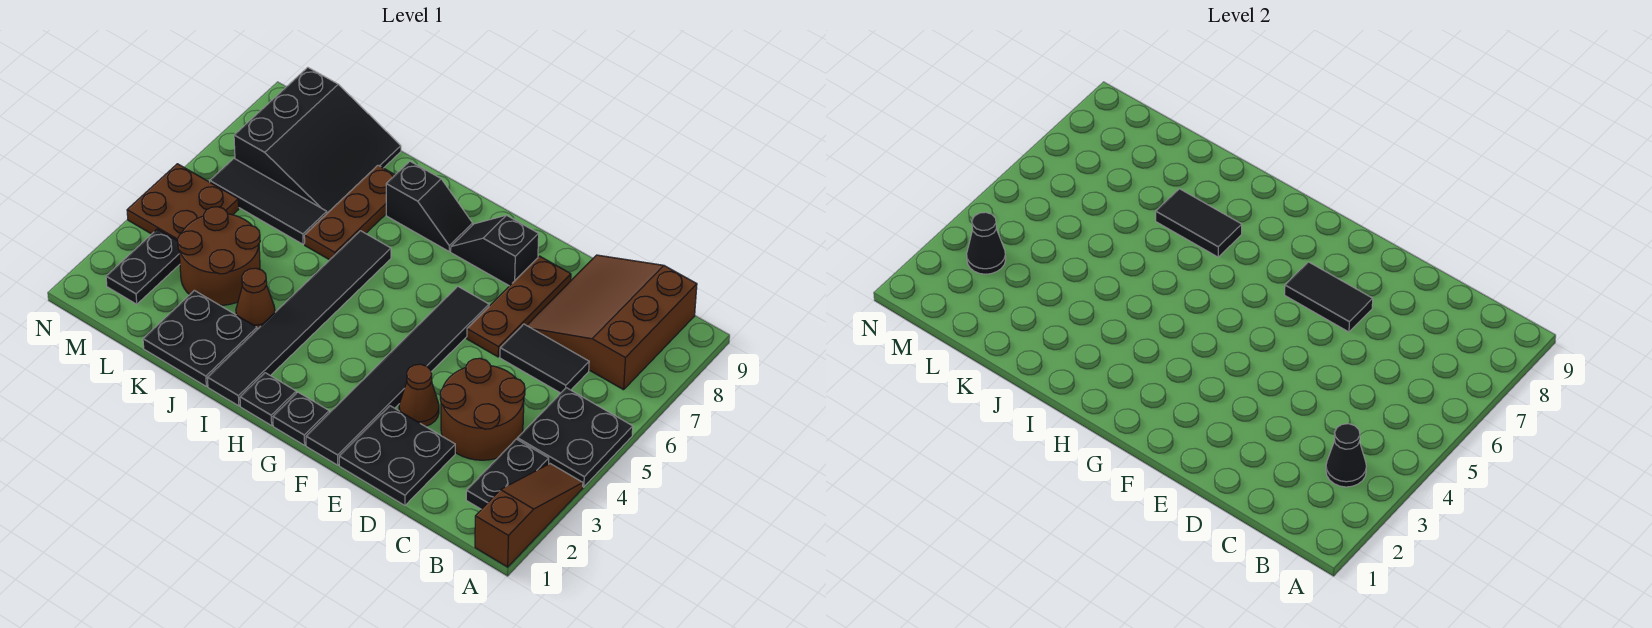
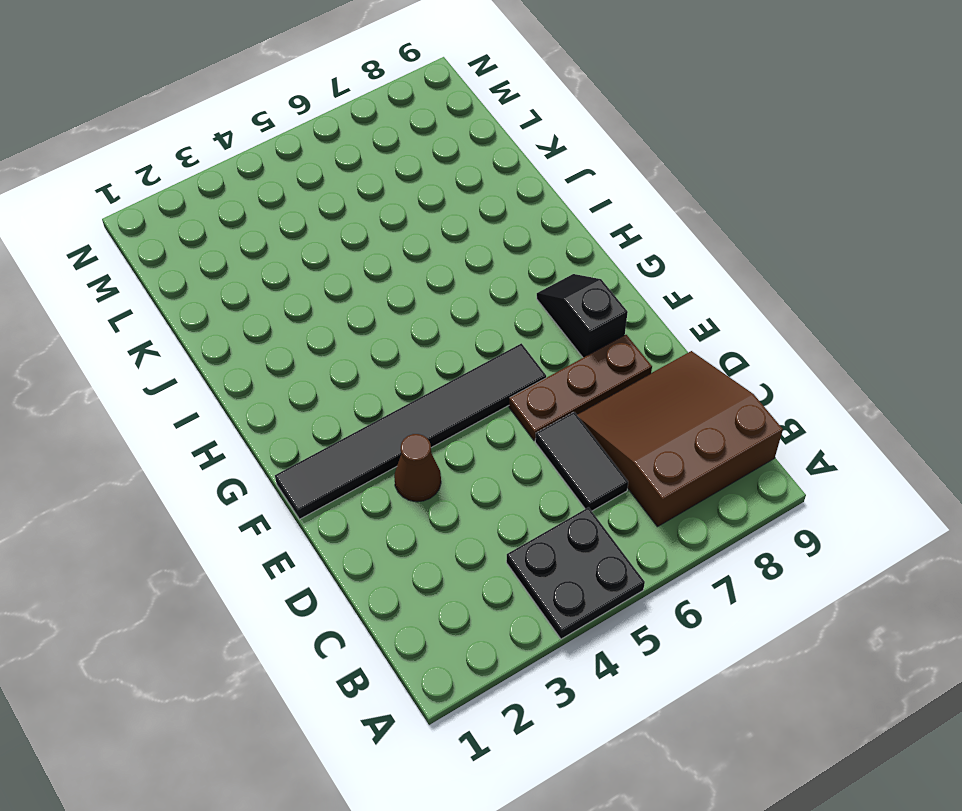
none -> brown slope A1:A3 level 1 top 1
none -> black plate B2:B3 level 1
none -> brown round brick C3:D4 level 1

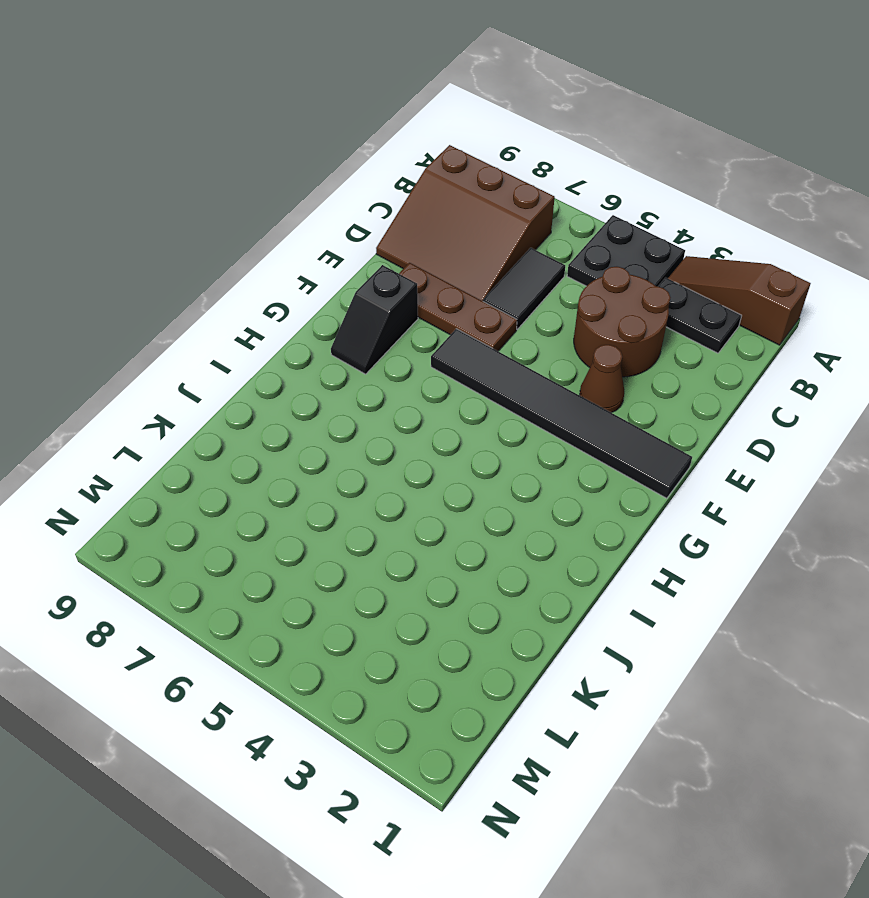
none -> black plate D1:E2 level 1
none -> black plate G1 level 1
none -> black plate H1 level 1

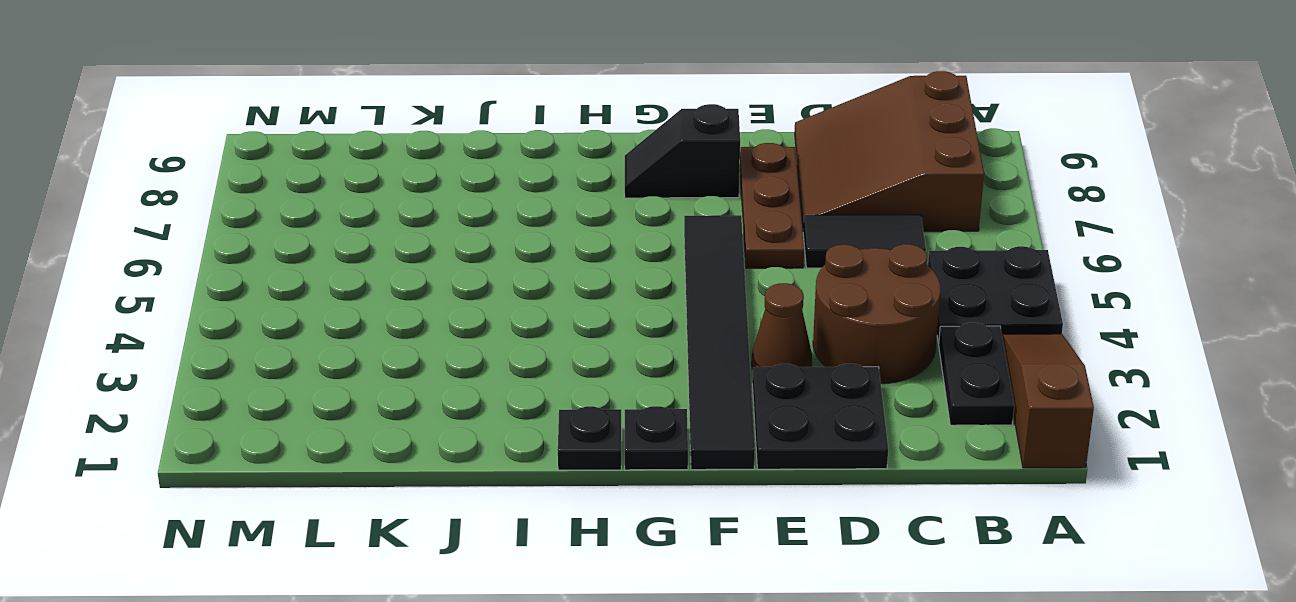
none -> black slope H8:I8 level 1 top I
none -> black tile I1:I6 level 1
none -> black plate J1:K2 level 1

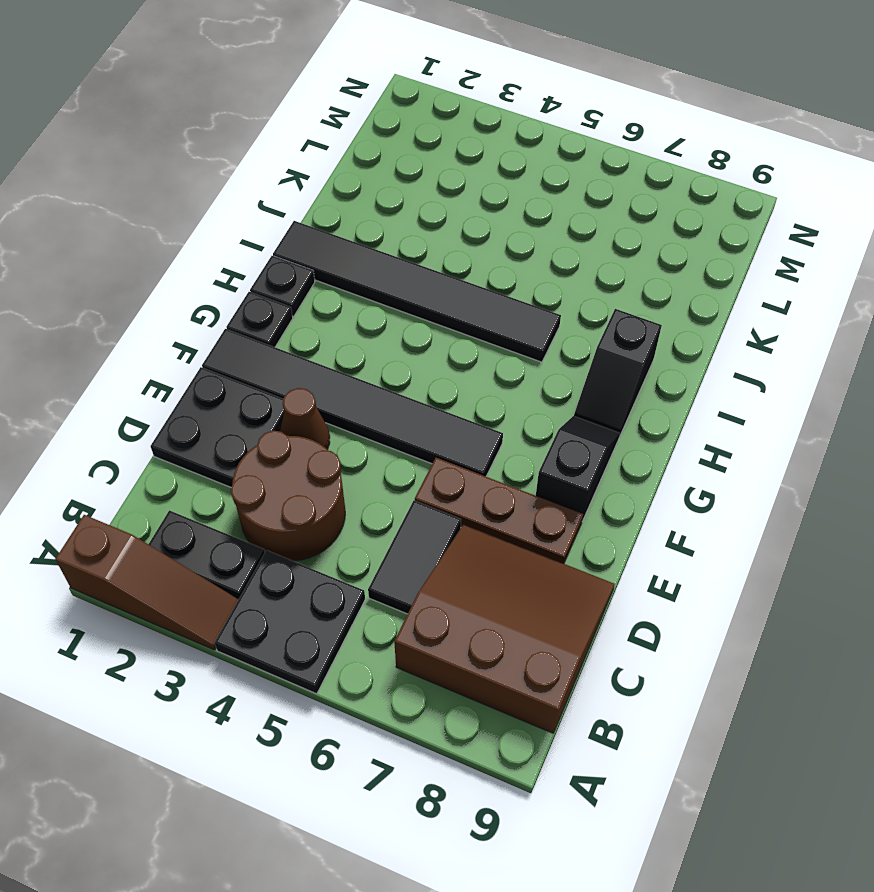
none -> black plate J1:K2 level 1
none -> brown cone J3 level 1
none -> brown plate J6:J8 level 1

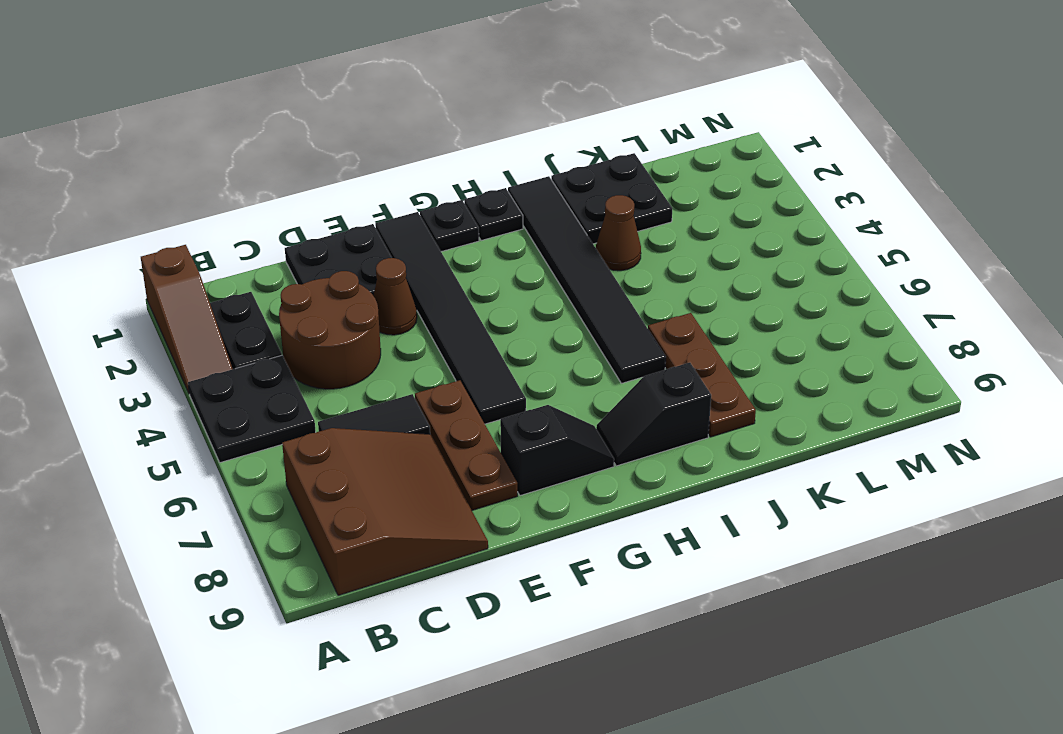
none -> brown round brick K3:L4 level 1
none -> black tile K6:M6 level 1
none -> black slope K7:M9 level 1 top M

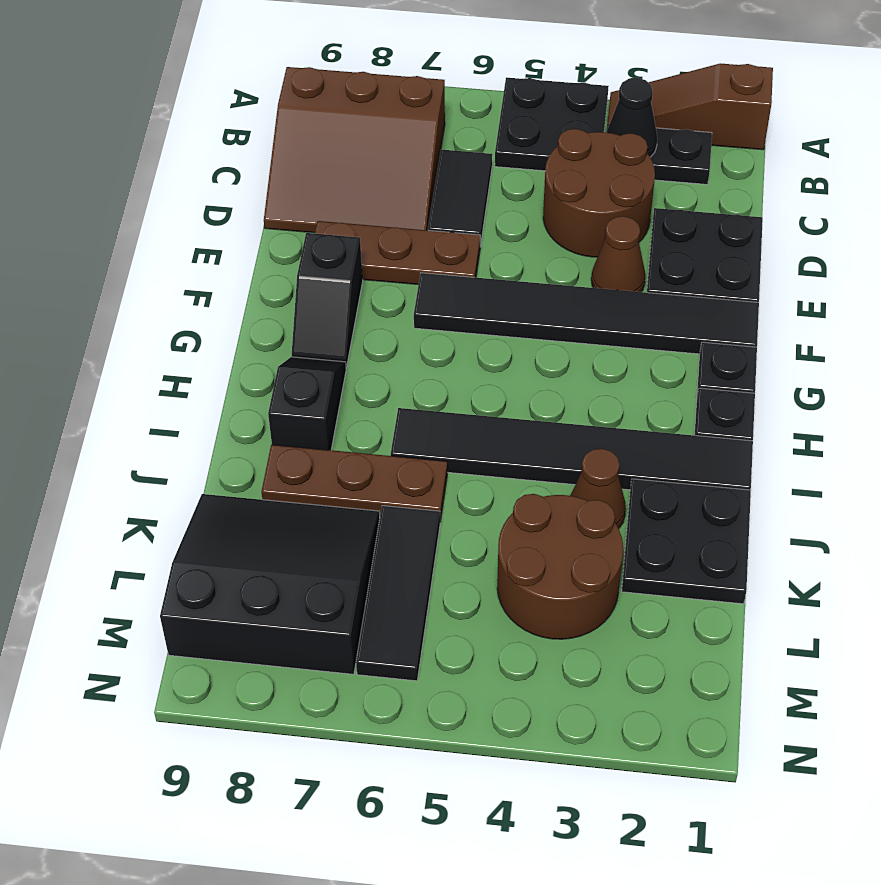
none -> black plate M2:M3 level 1
none -> brown plate M4:N5 level 1
none -> black tile E7:F7 level 2

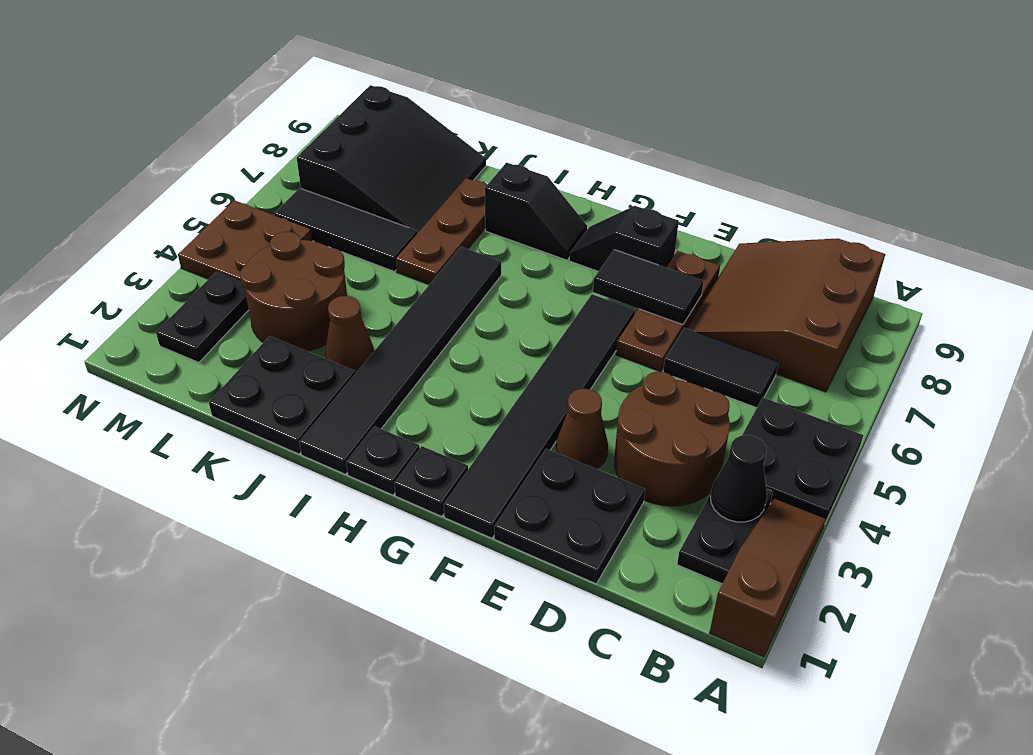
none -> black tile I7:J7 level 2
none -> black cone M3 level 2

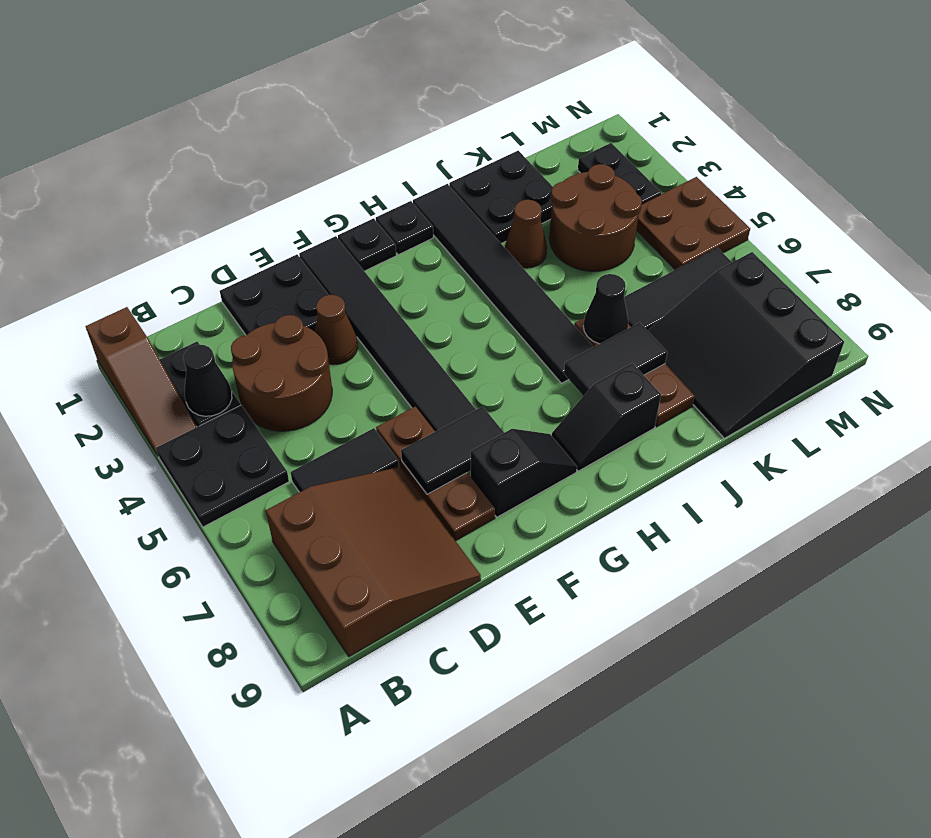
black cone J6 level 2 -> black cone M3 level 2

